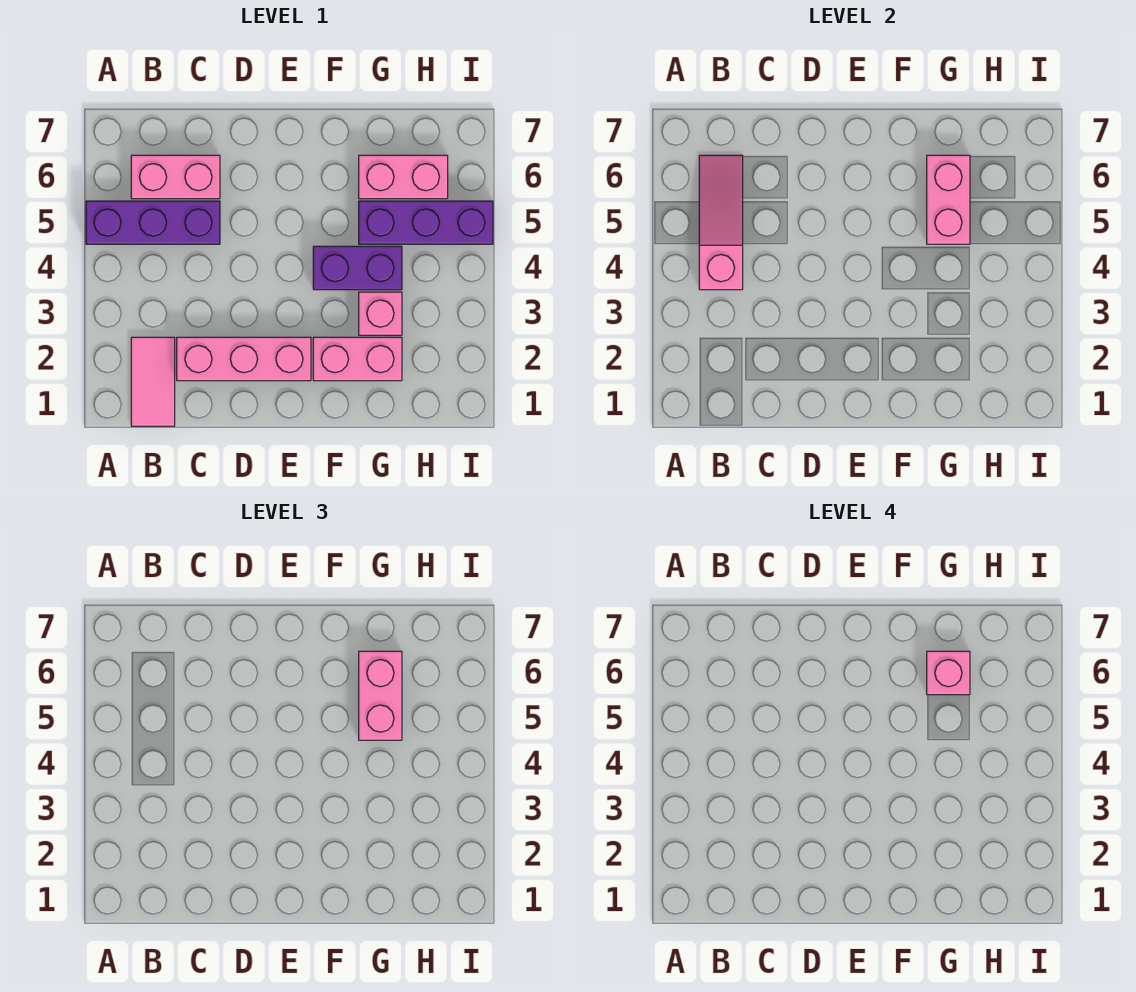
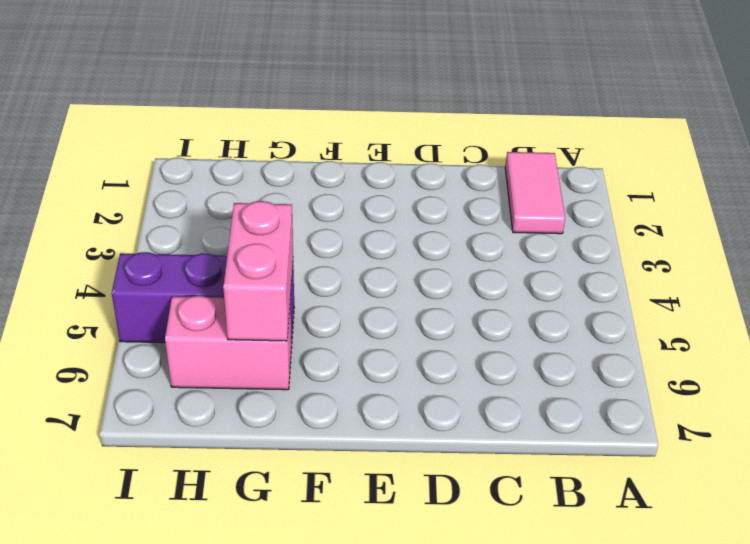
none -> purple brick A5:C5 level 1
none -> pink brick B6:C6 level 1
none -> pink brick C2:E2 level 1

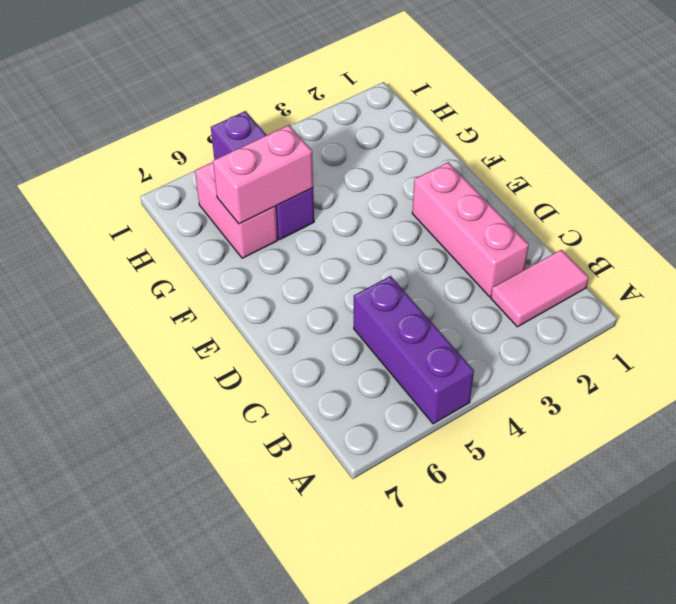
none -> pink brick B6:C6 level 1
none -> pink brick F2:G2 level 1
none -> purple brick F4:G4 level 1

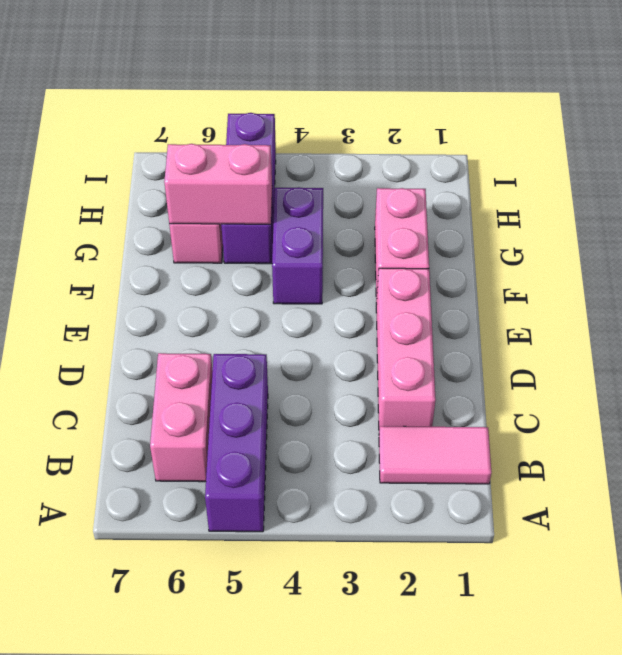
none -> pink brick G3 level 1
none -> pink slope B4:B6 level 2 top 4
none -> pink brick G5:G6 level 3

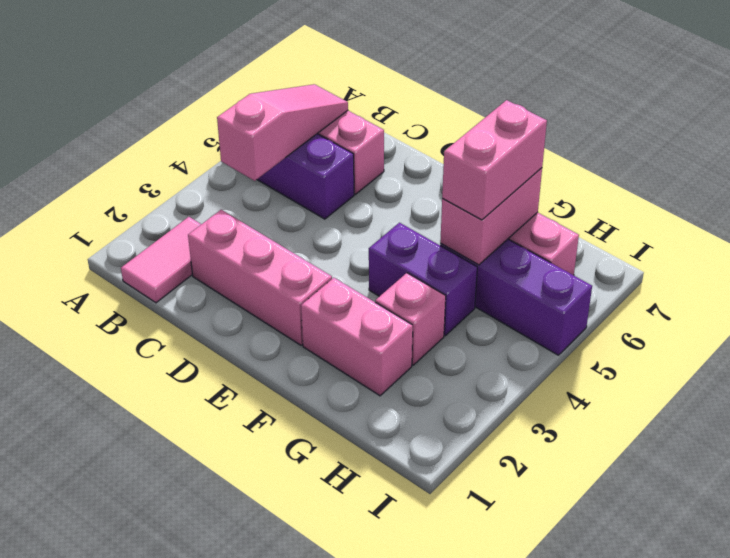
none -> pink brick G6 level 4

